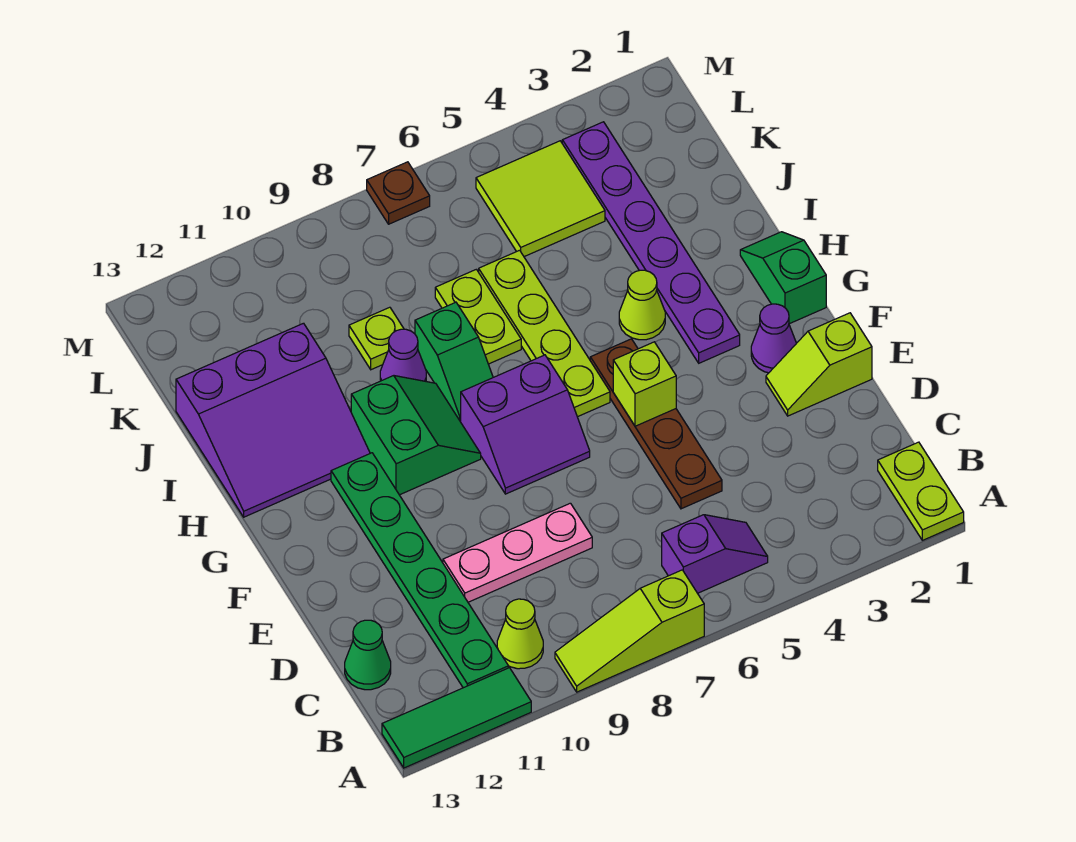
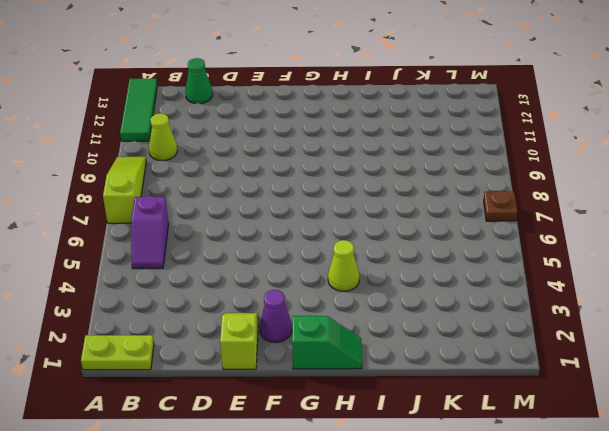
none -> green plate B11:G11 level 1
none -> brown plate D5:G5 level 1
none -> pink plate D8:D10 level 1

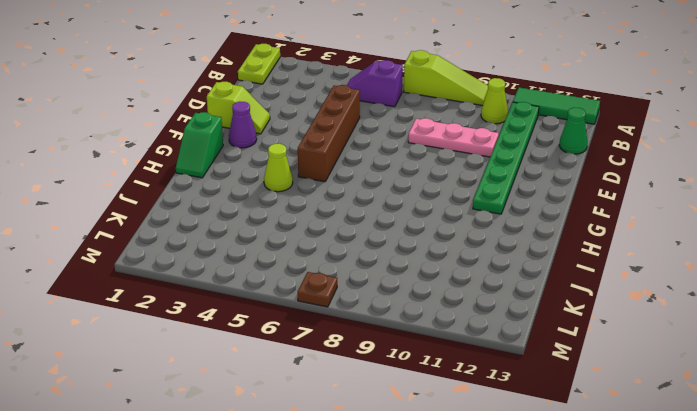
brown brick D5:G5 level 1 -> brown plate D5:G5 level 1
none -> purple slope F7:G8 level 1 top G
none -> purple plate G3:L3 level 1
none -> lime plate G6:J6 level 1

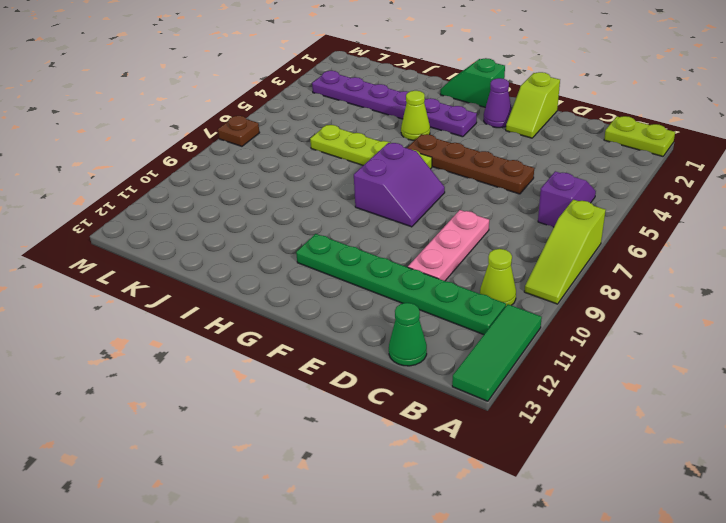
none -> green slope G9:H10 level 1 top 10
none -> green slope H8:I8 level 1 top I
none -> purple slope H11:J13 level 1 top J

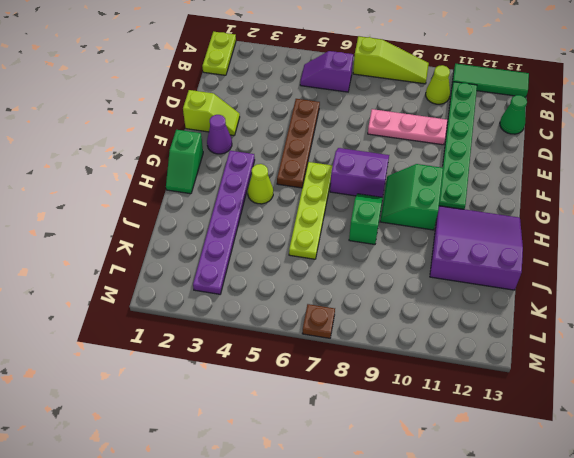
none -> lime plate I7:J7 level 1
none -> purple cone I9 level 1
none -> lime plate J9 level 1

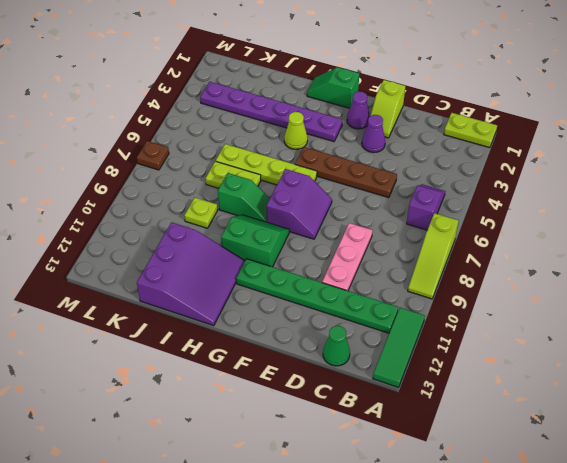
purple cone E3 level 1 -> purple cone I9 level 1
none -> lime cone B10 level 1
none -> lime tile K4:L5 level 1
none -> lime brick F5 level 2

